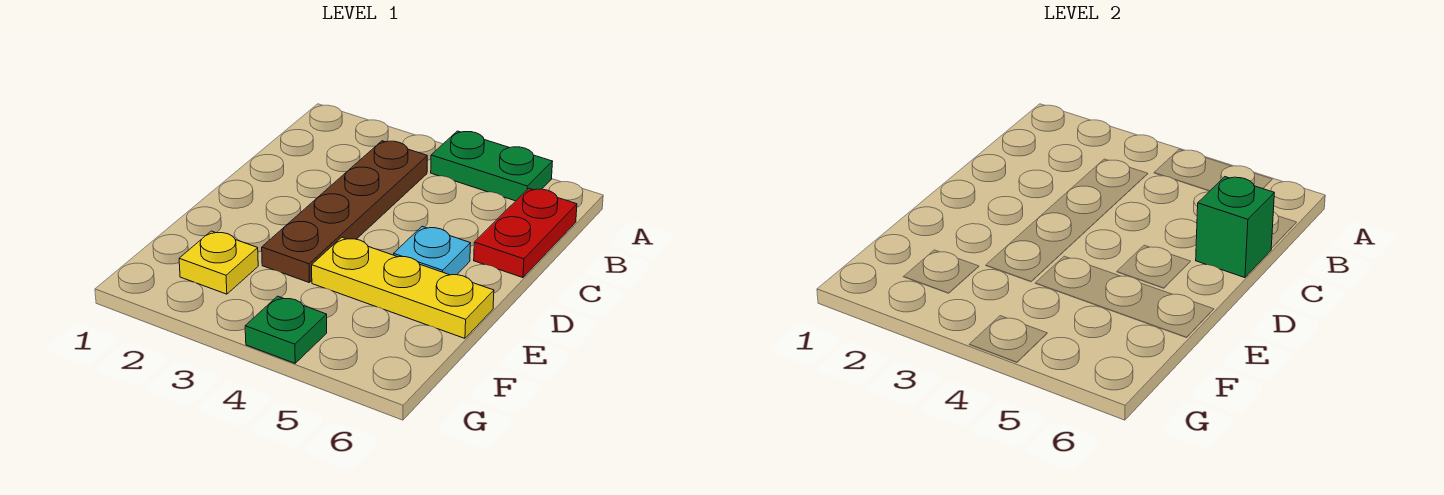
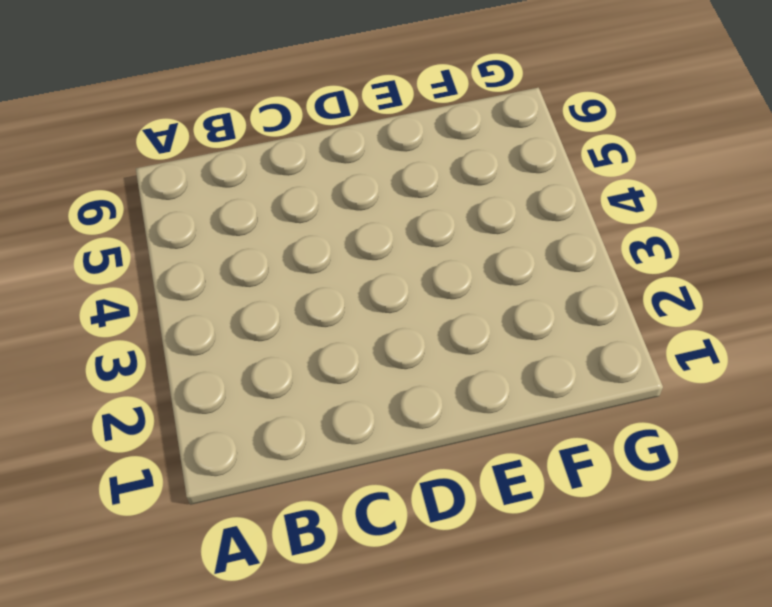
none -> green plate A4:A5 level 1
none -> brown plate B3:E3 level 1

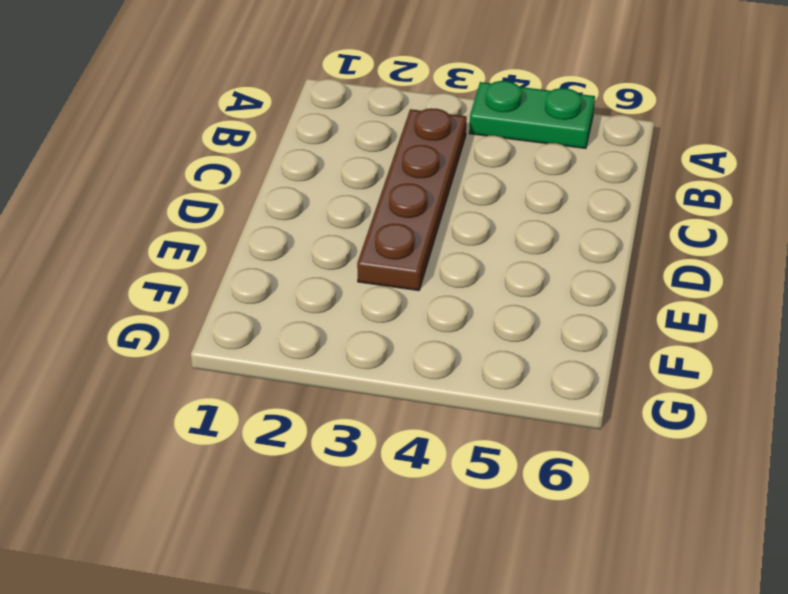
none -> red plate B6:C6 level 1
none -> cyan plate D5 level 1

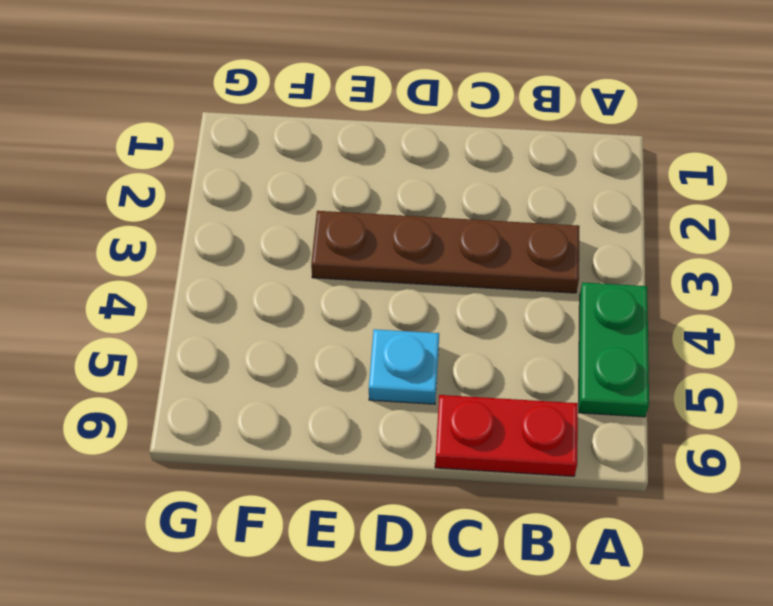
none -> yellow plate E4:E6 level 1
none -> yellow plate F2 level 1

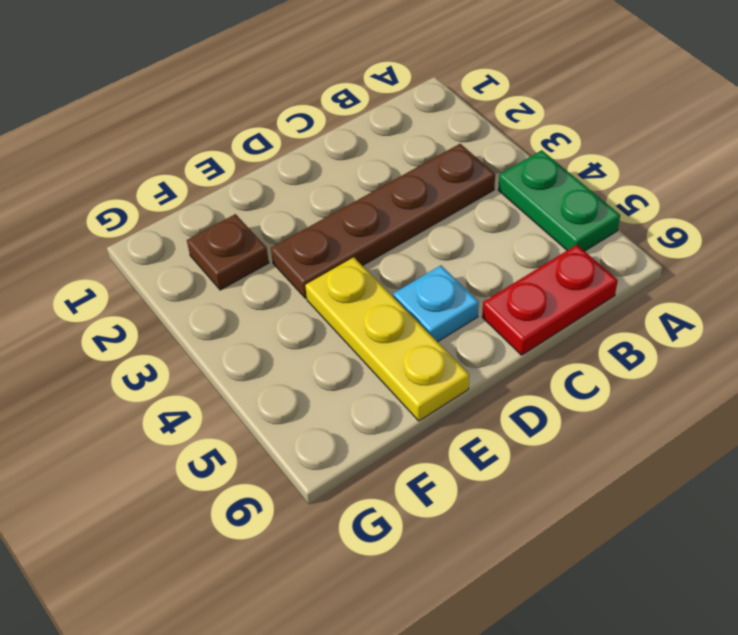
brown plate F2 level 1 -> yellow plate F2 level 1
none -> green plate G4 level 1
none -> green brick C6 level 2

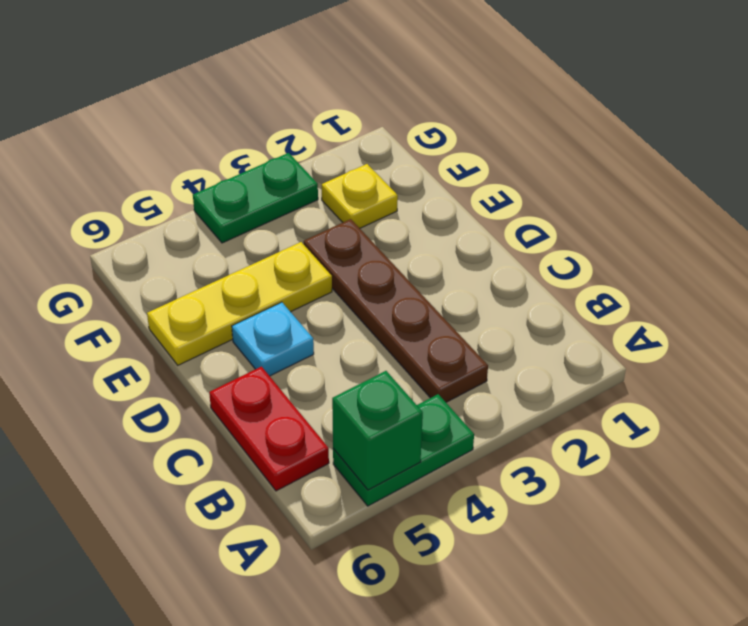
green brick A5 level 2 -> green brick C6 level 2
green plate G3:G4 level 1 -> green plate G4 level 1

